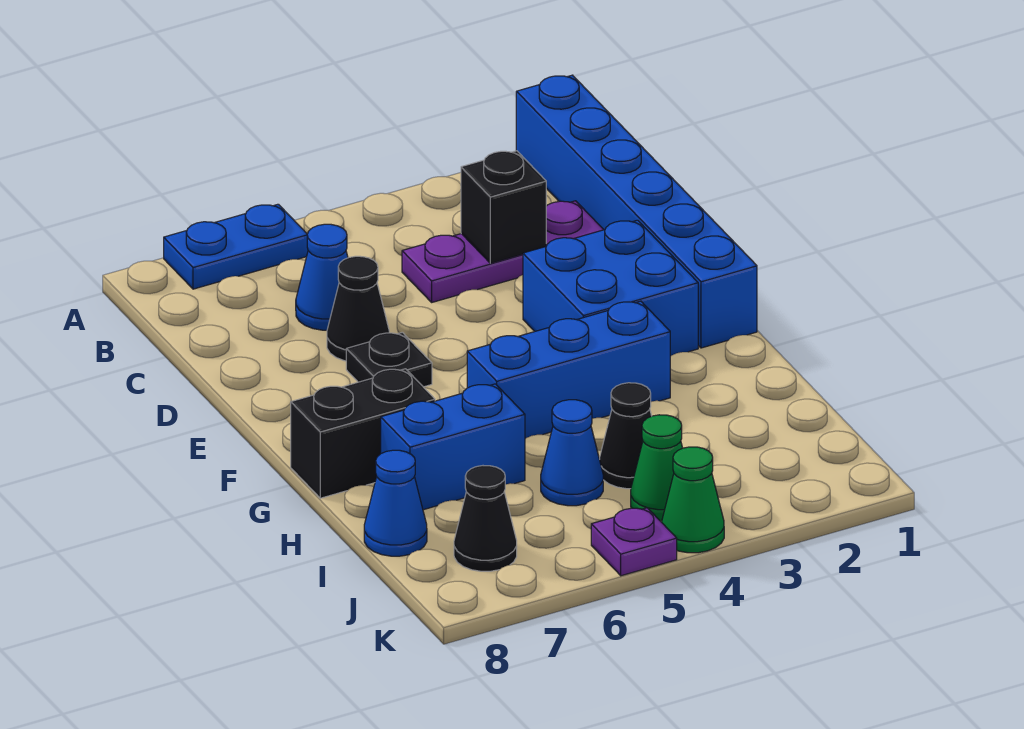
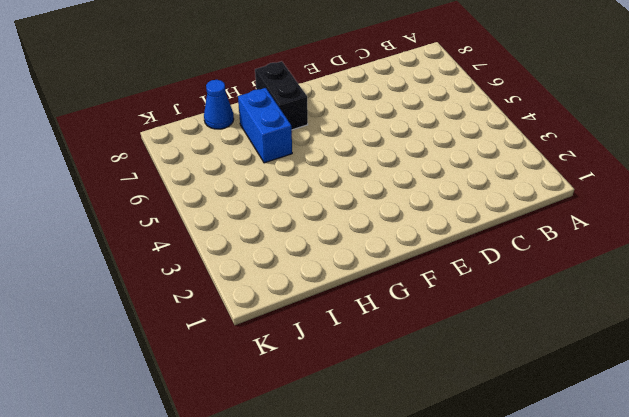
none -> blue brick A1:F1 level 1
none -> blue plate A6:A7 level 1
none -> purple plate C2:C4 level 1

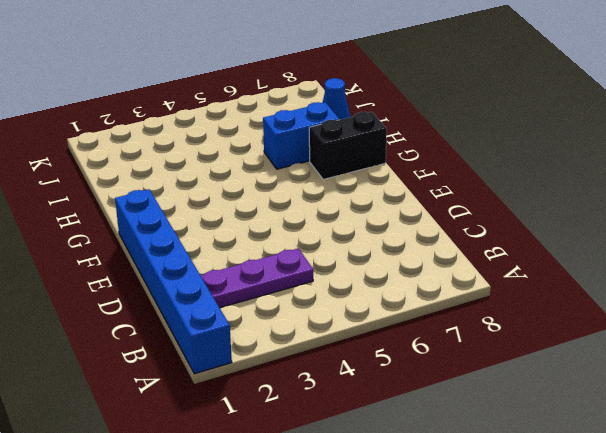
none -> blue plate A6:A7 level 1
none -> blue cone C6 level 1
none -> black cone D6 level 1

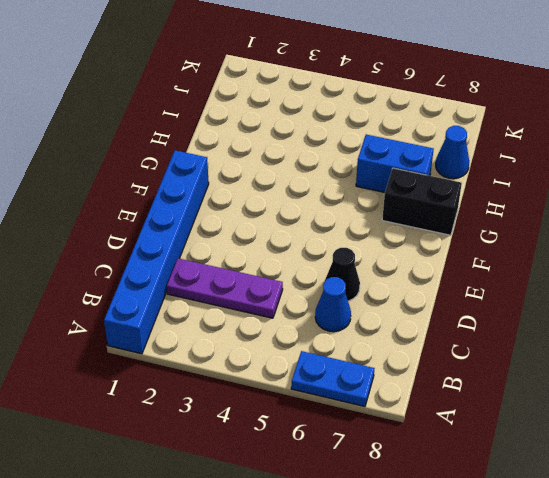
none -> blue brick E2:F3 level 1
none -> black plate E6 level 1
none -> blue brick G3:G5 level 1

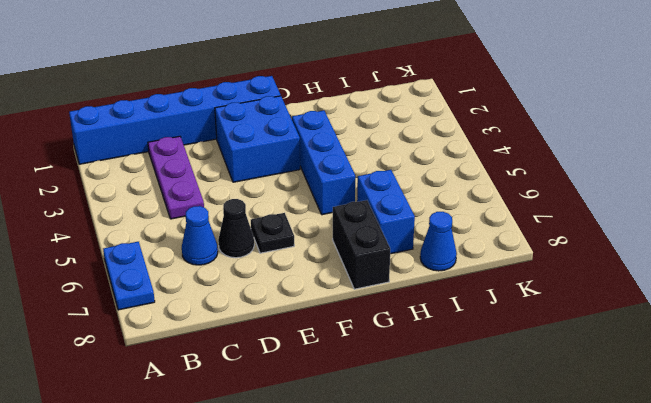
none -> black cone I4 level 1
none -> blue cone I5 level 1
none -> green cone J4 level 1

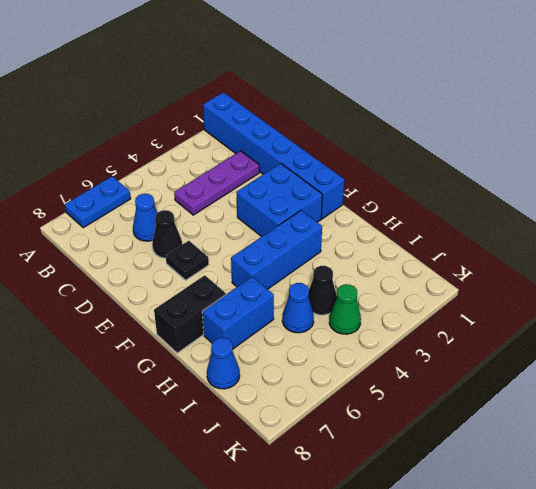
none -> black cone J7 level 1
none -> green cone K4 level 1
none -> purple plate K5 level 1

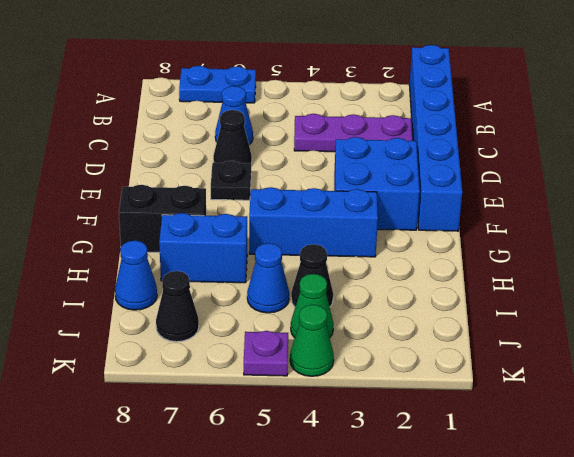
none -> black brick C3 level 2

